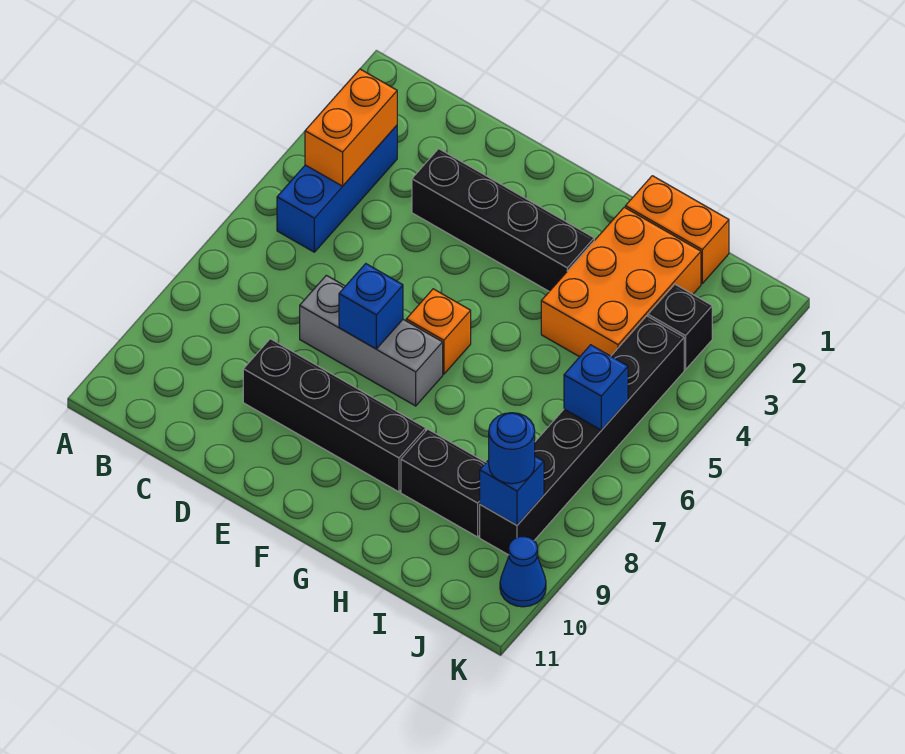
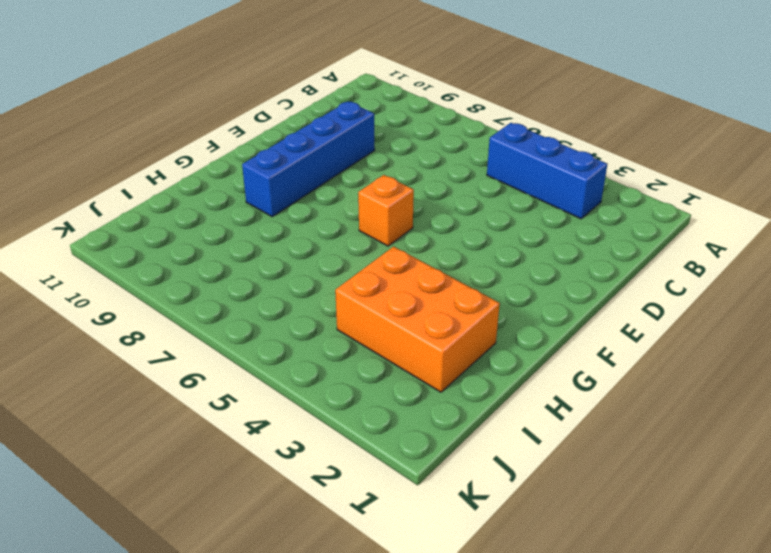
blue brick D9:G9 level 1 -> black brick D9:G9 level 1
none -> black brick D3:G3 level 1
none -> grey brick D7:F7 level 1
none -> orange brick H1:I1 level 1

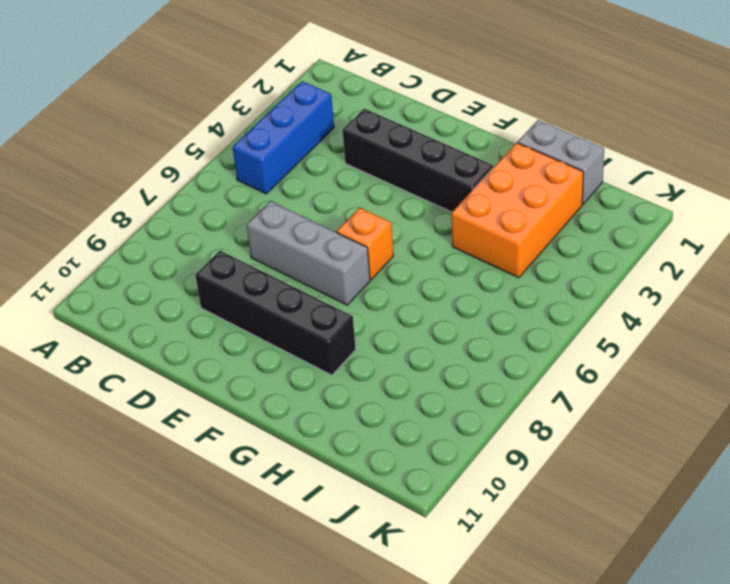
grey brick H1:I1 level 1 -> orange brick H1:I1 level 1
none -> black brick H9:I9 level 1
none -> black brick J3 level 1
none -> black brick J4:J9 level 1

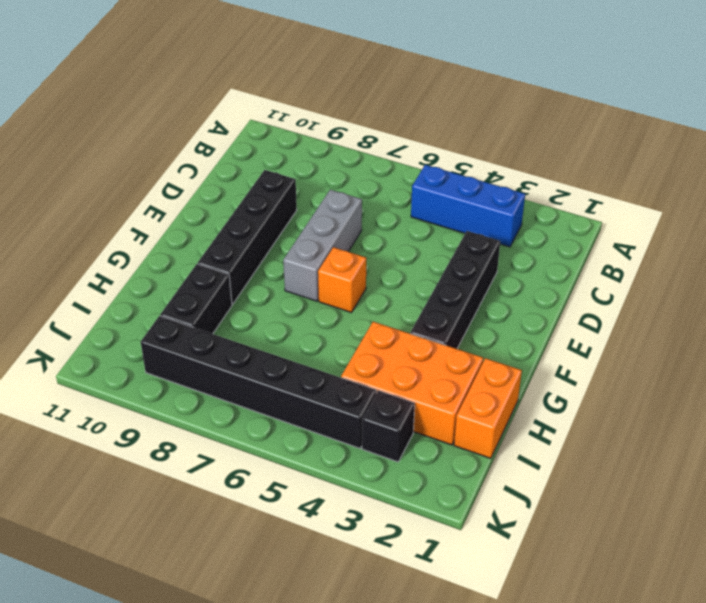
none -> blue cone K10 level 1
none -> orange brick B3:B4 level 2
none -> blue brick E7 level 2

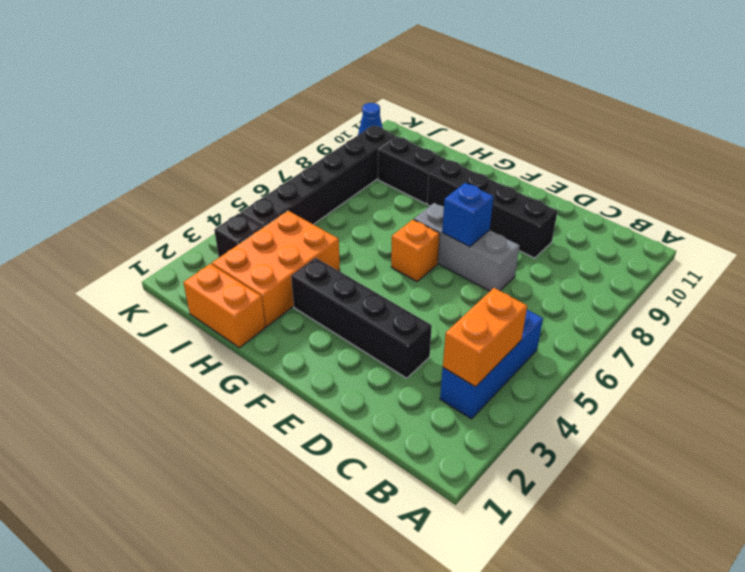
none -> blue brick J6 level 2
none -> blue brick J9 level 2
none -> blue round brick J9 level 3

